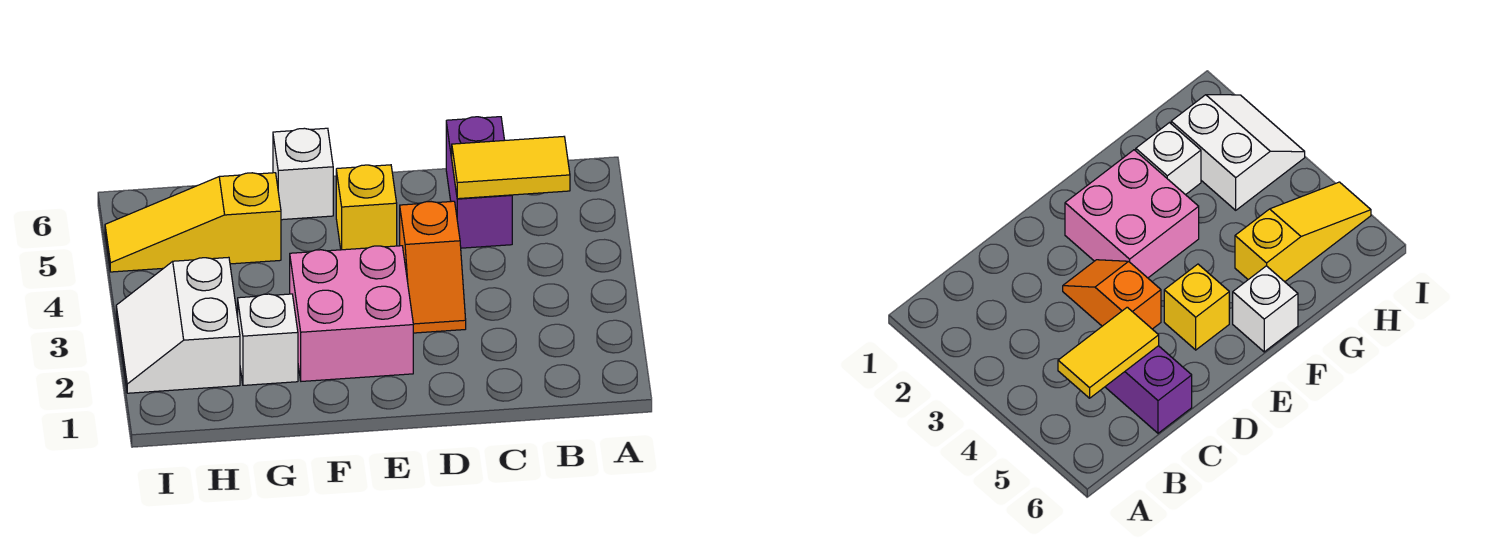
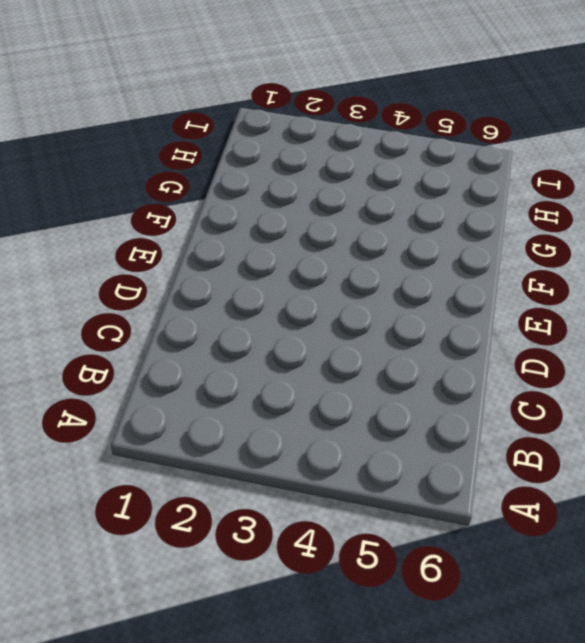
none -> purple brick C5:C6 level 1
none -> orange slope D3:D4 level 1 top 4

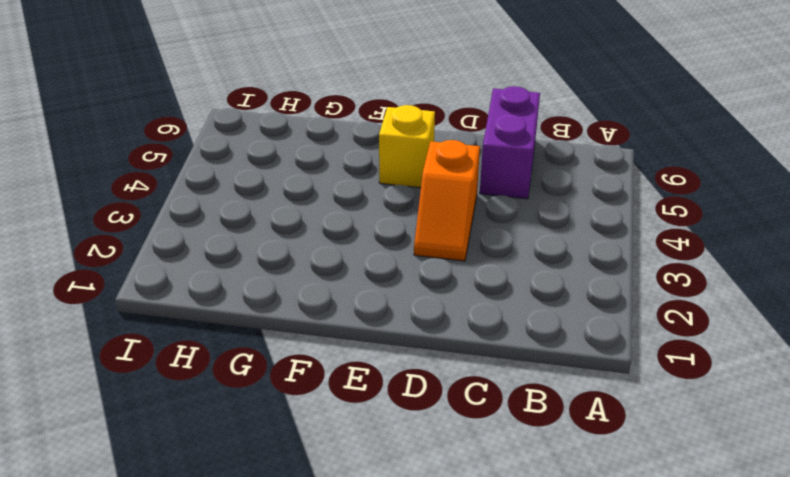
none -> pink brick E2:F3 level 1
none -> white brick F6 level 1

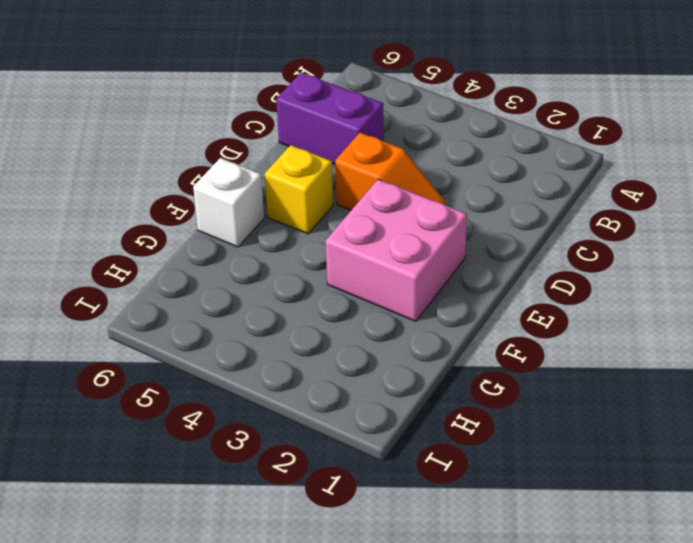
none -> white brick G2 level 1
none -> yellow slope G5:I5 level 1 top G

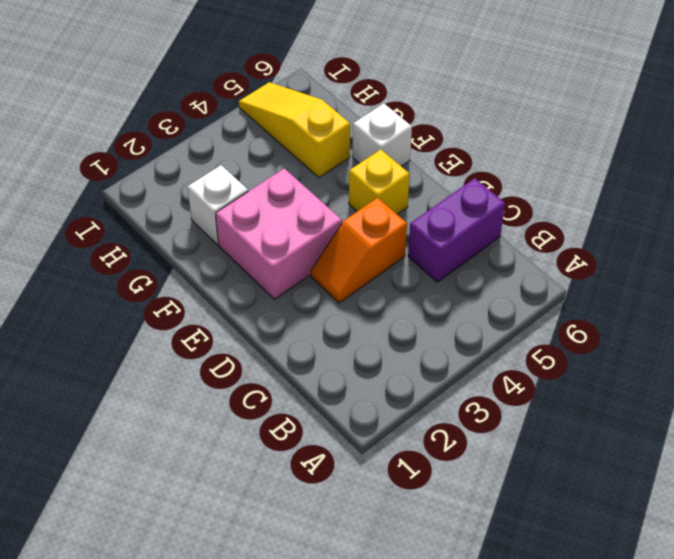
none -> white slope H2:I3 level 1 top H
none -> yellow tile B5:C5 level 2

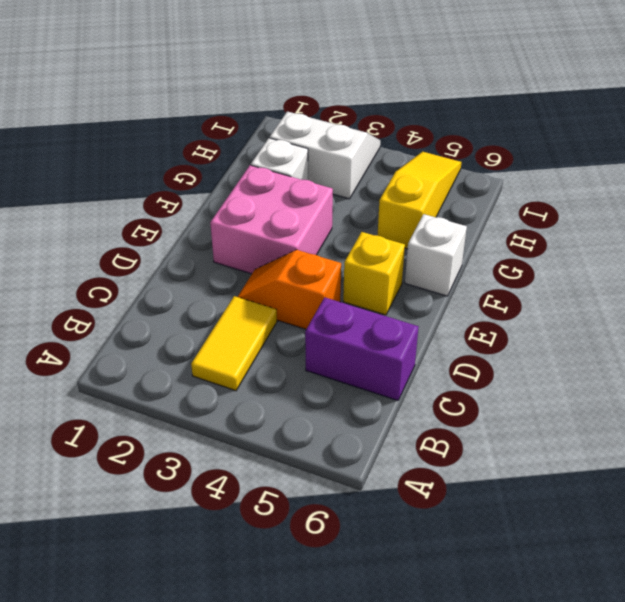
yellow tile B3:C3 level 1 -> yellow tile B5:C5 level 2

